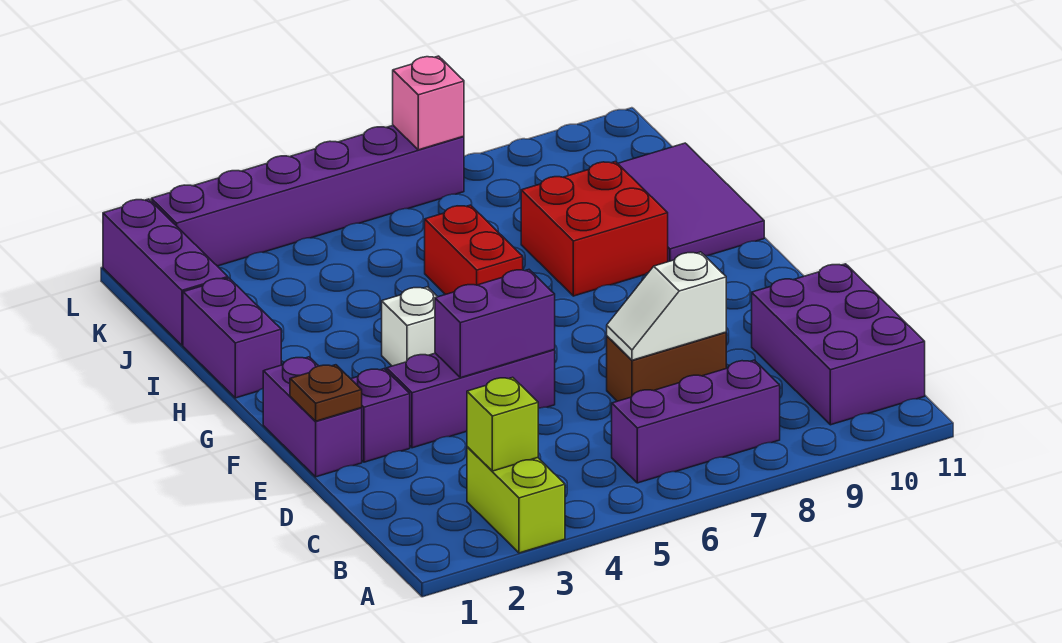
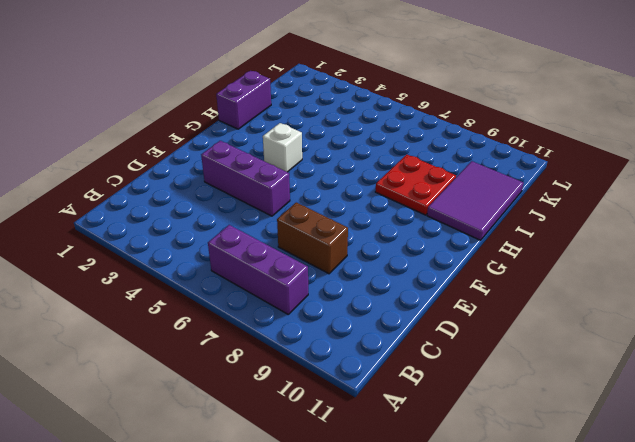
red plate H8:I9 level 1 -> red brick H8:I9 level 1
none -> lime brick A3:B3 level 1
none -> purple brick B10:D11 level 1
none -> purple brick E1:F1 level 1

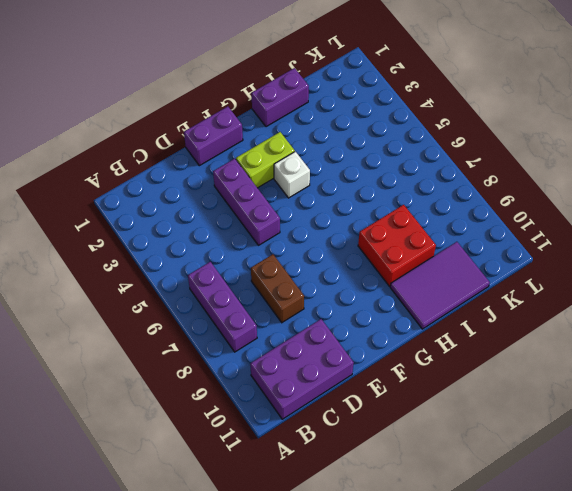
lime brick F3:G3 level 1 -> lime brick A3:B3 level 1
none -> purple brick E2 level 1
none -> red brick H6:I6 level 1
none -> purple brick J1:L1 level 1

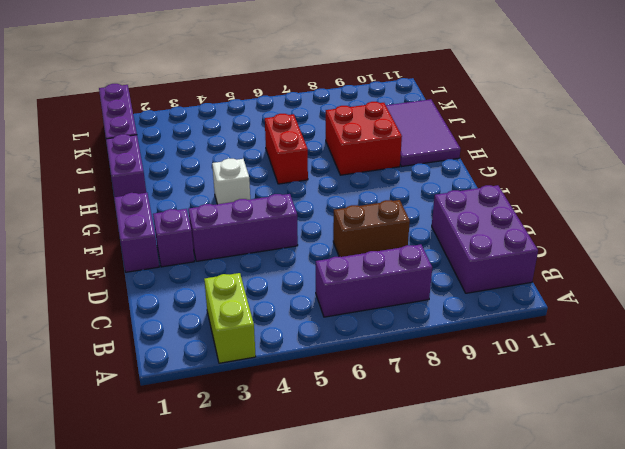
none -> purple brick L2:L7 level 1
none -> lime brick B3 level 2
none -> white slope D7:D8 level 2 top 8

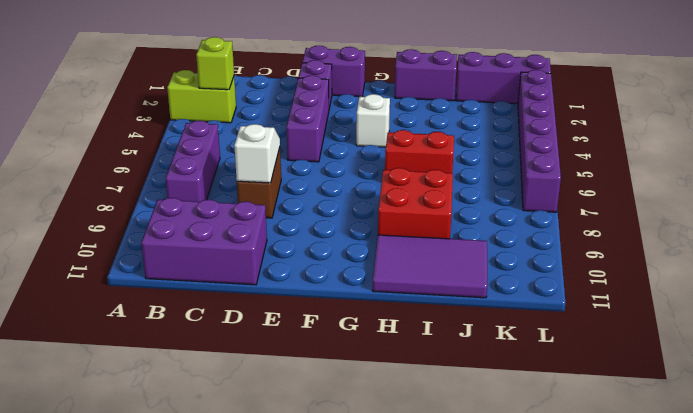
none -> brown plate E1 level 2
none -> purple brick E4:E5 level 2
none -> pink brick L7 level 2

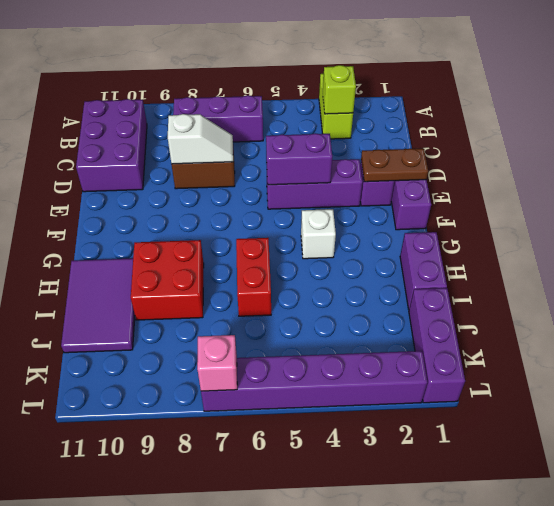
brown plate E1:E2 level 2 -> brown plate E1 level 2

